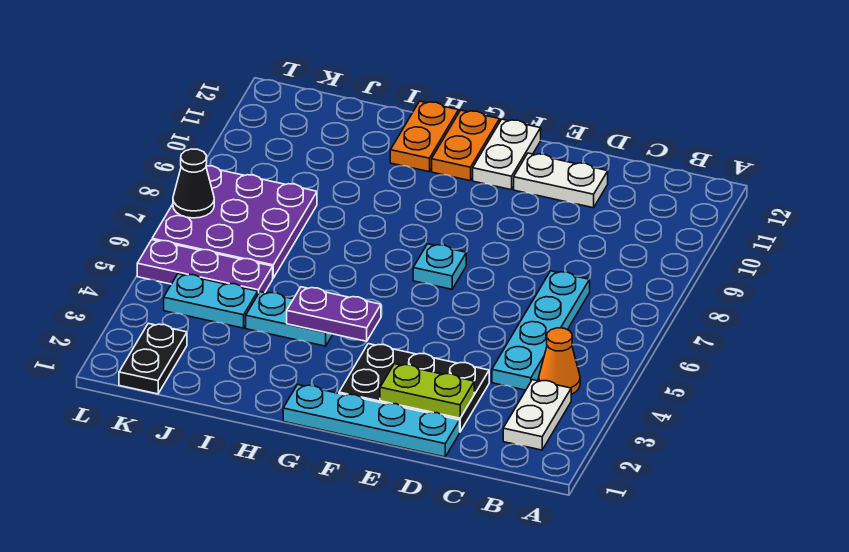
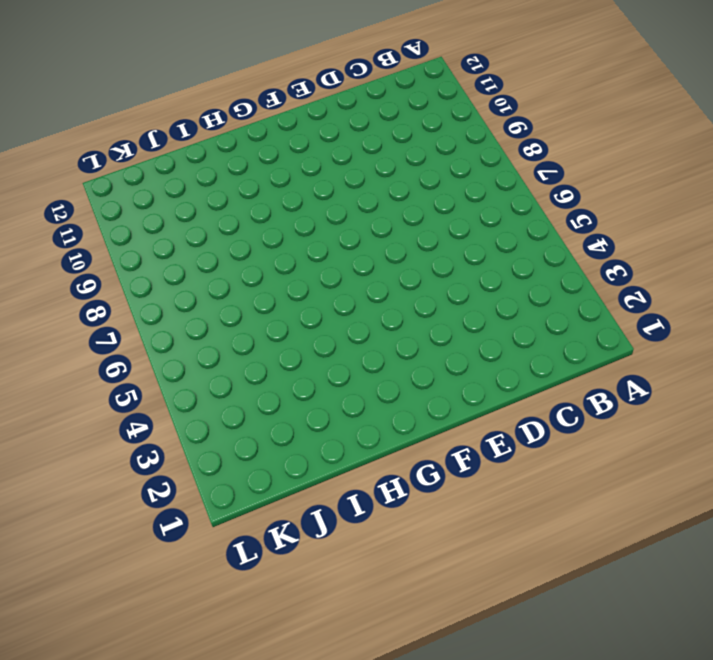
none -> white plate B2:B3 level 1
none -> orange cone B4 level 1
none -> cyan plate C4:C7 level 1

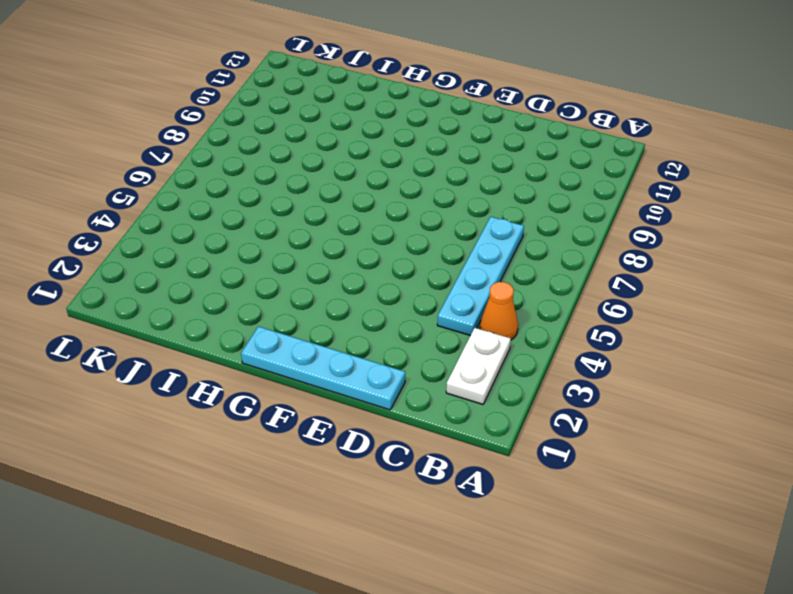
none -> black plate D2:F3 level 1
none -> white plate D11:E11 level 1
none -> cyan plate F7 level 1

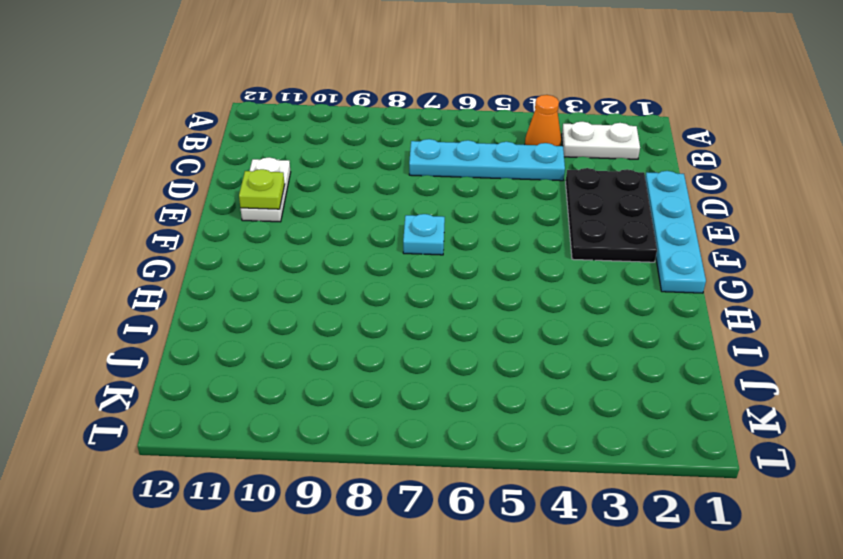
lime plate E11 level 2 -> none
none -> white plate F11:F12 level 1
none -> orange plate G11:G12 level 1
none -> cyan plate H4:I4 level 1

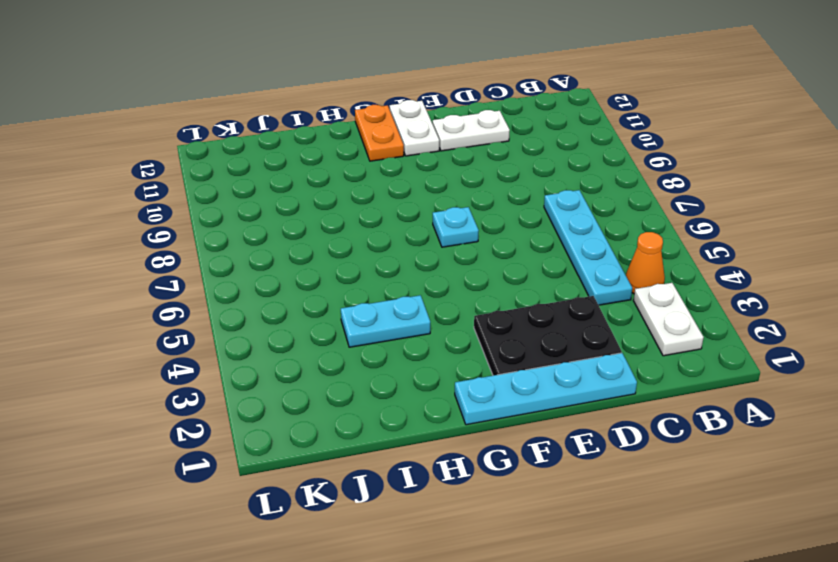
none -> orange plate H11:H12 level 1
none -> cyan plate J4:K4 level 1
none -> purple plate J5:L5 level 1

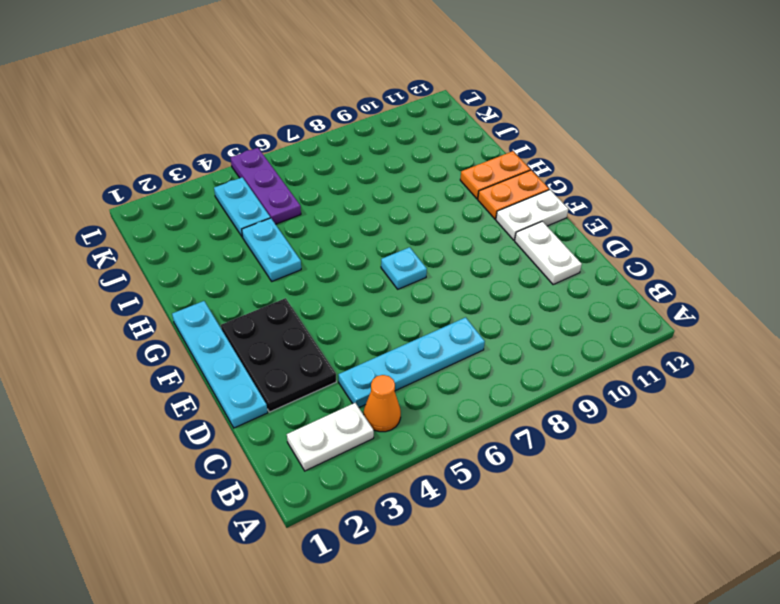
none -> purple plate J6:L8 level 1
none -> black plate K1:K2 level 1
none -> lime plate D2:E2 level 2

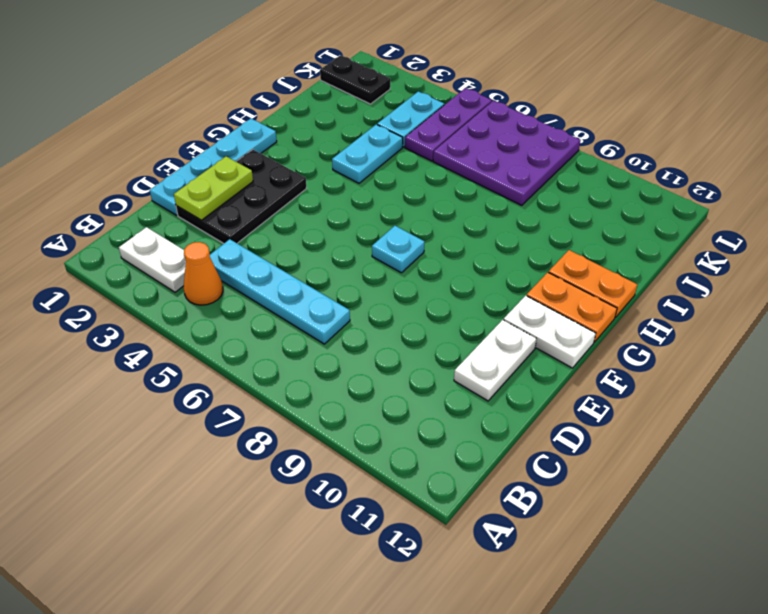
none -> purple plate G4:H4 level 2
none -> black cone L7 level 2

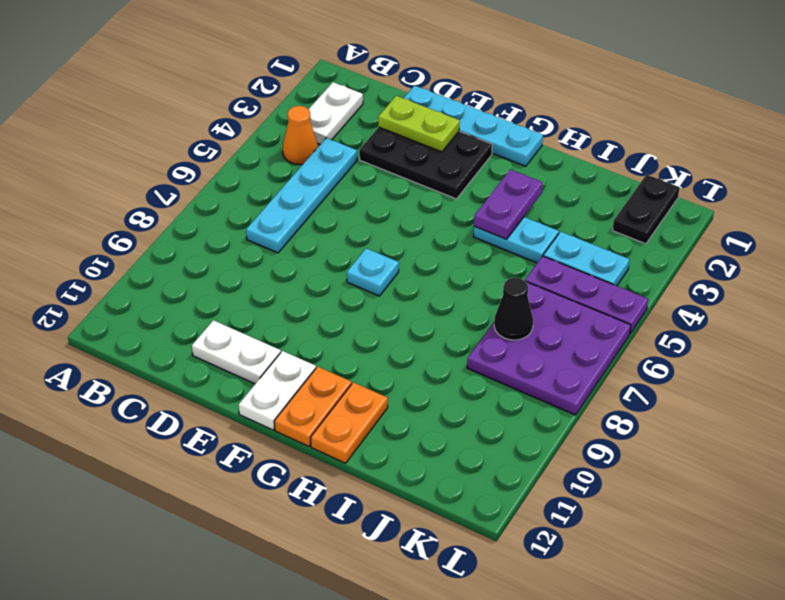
purple plate H3:H4 level 2 -> purple plate G4:H4 level 2
black cone J7 level 2 -> black cone L7 level 2

